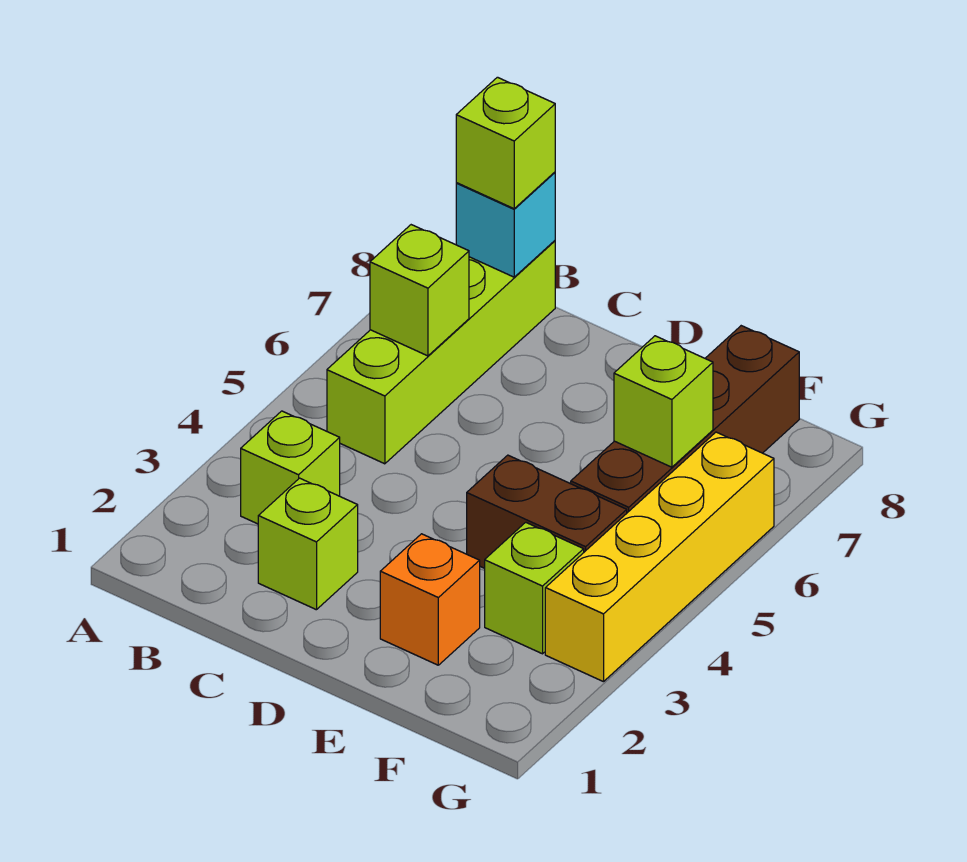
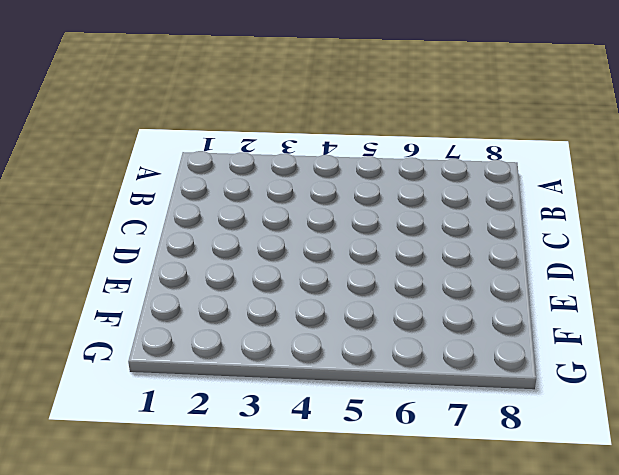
none -> lime brick B3 level 1
none -> lime brick B5:B8 level 1
none -> lime brick C2 level 1

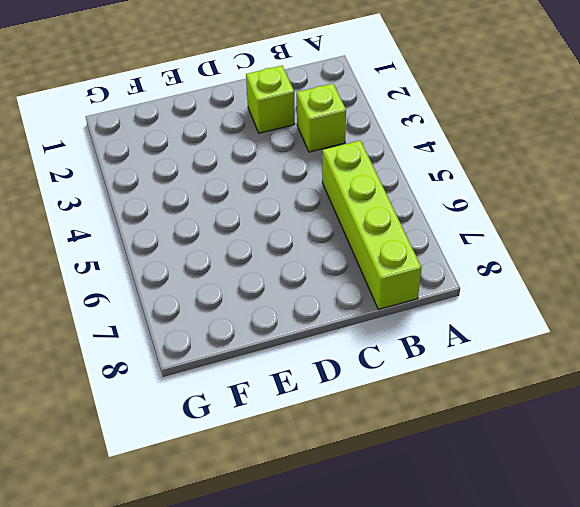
none -> orange brick E2 level 1
none -> brown brick E4:F4 level 1
none -> lime brick F3 level 1

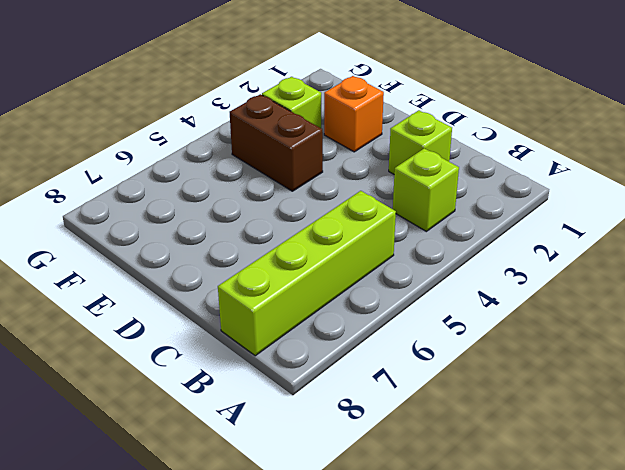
none -> brown brick F5:F8 level 1
none -> yellow brick G3:G6 level 1
none -> lime brick B6 level 2

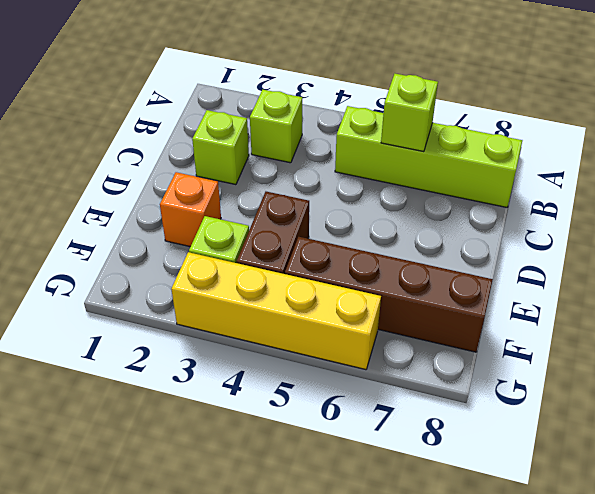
none -> cyan brick B8 level 2
none -> lime brick F6 level 2
none -> lime brick B8 level 3

